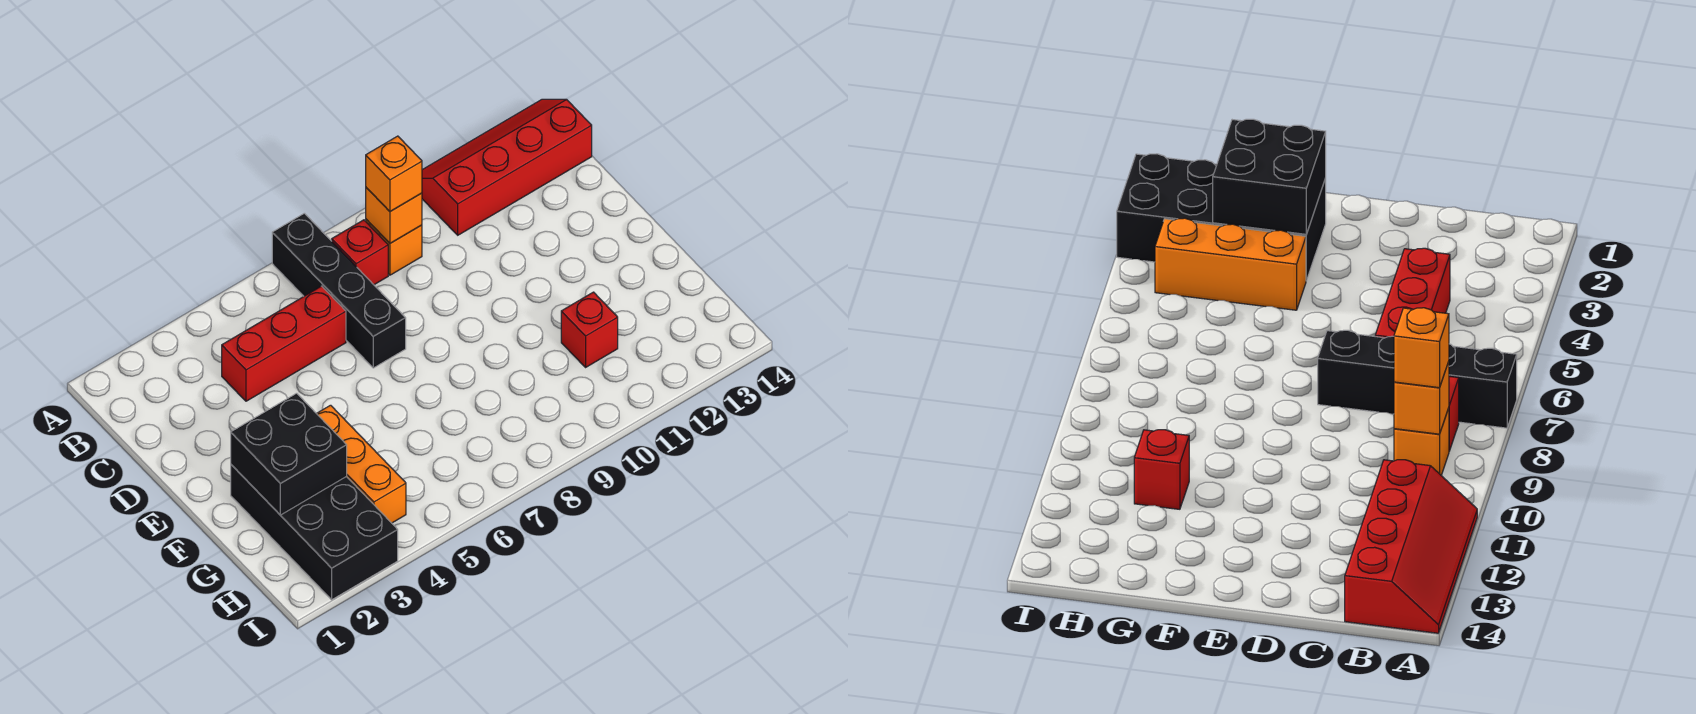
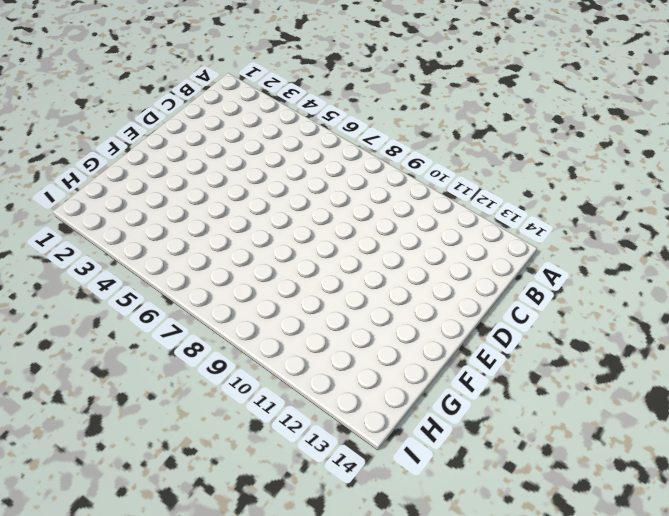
none -> black brick A7:D7 level 1
none -> red slope A11:B14 level 1 top B

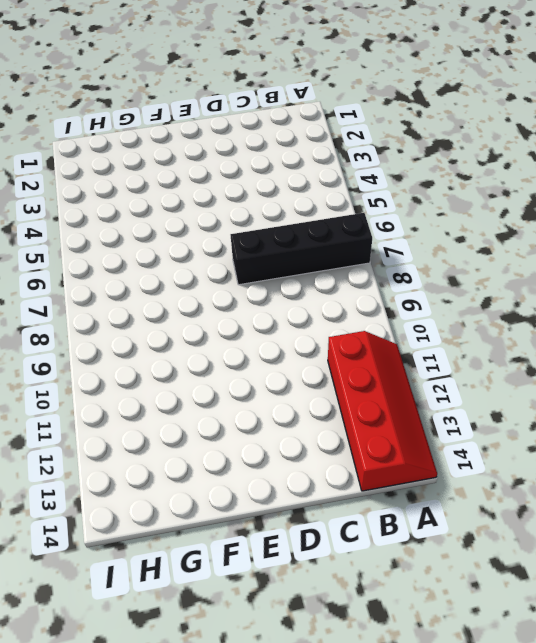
none -> red brick B8 level 1
none -> orange brick B9 level 1

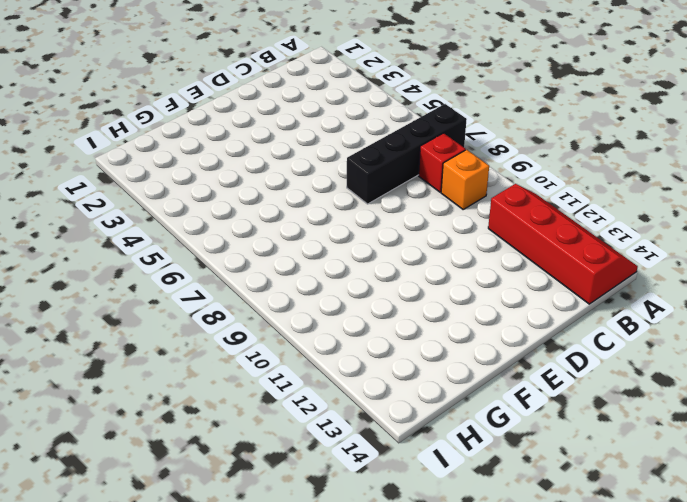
none -> red brick C4:C6 level 1
none -> black brick F2:I3 level 1

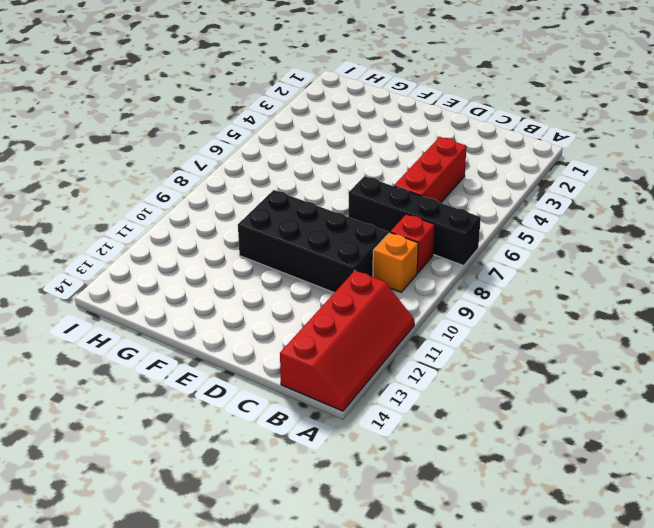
black brick C9:F10 level 1 -> black brick F2:I3 level 1
none -> orange brick F4:H4 level 1
none -> red brick G11 level 1

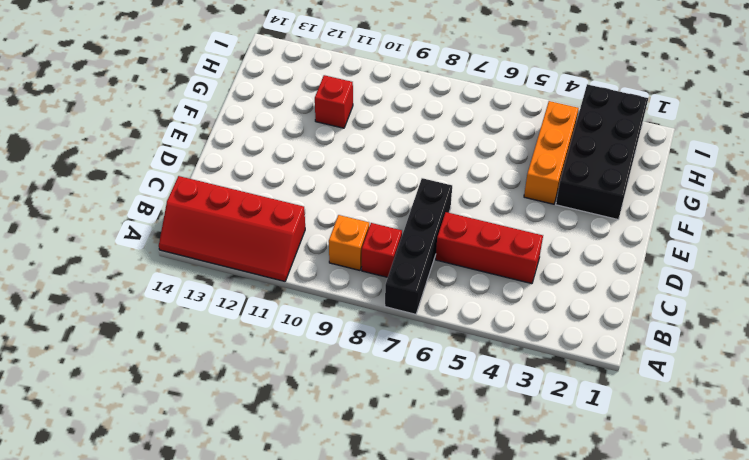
none -> orange brick B9 level 2
none -> black brick F2:G3 level 2

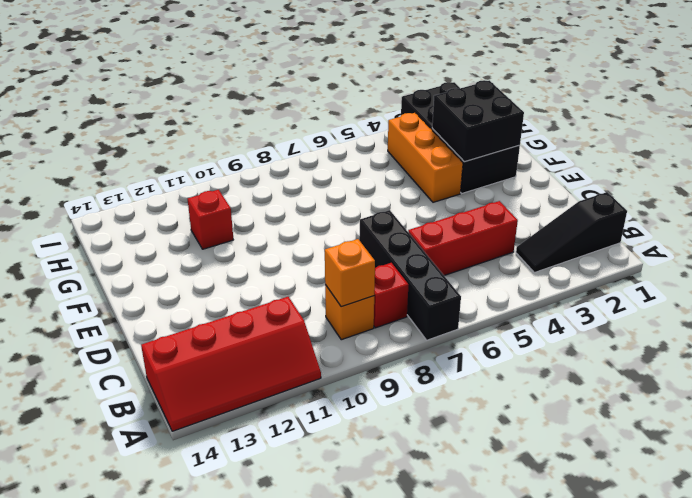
black slope B1:B3 level 1 top 1 -> none
none -> orange brick B9 level 3

